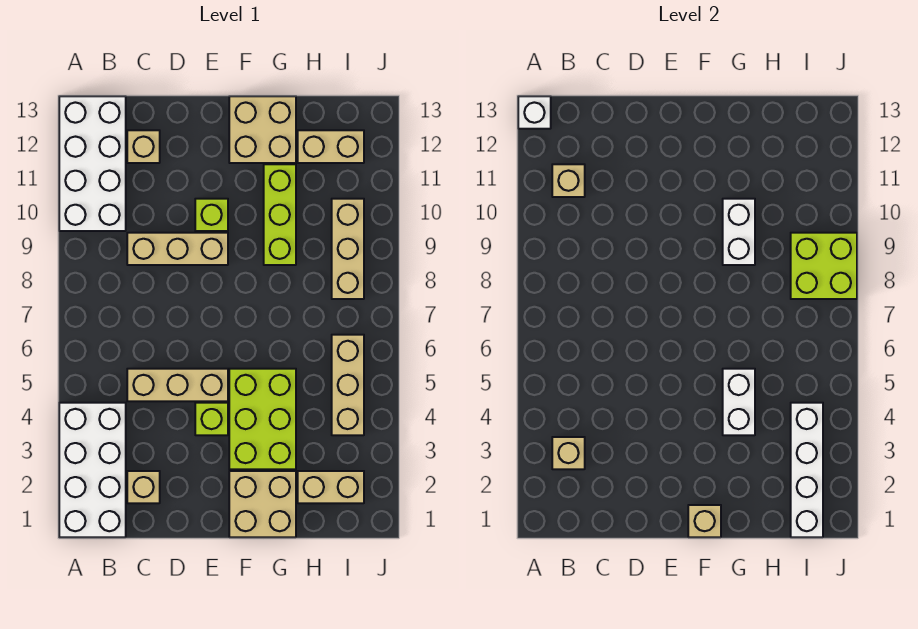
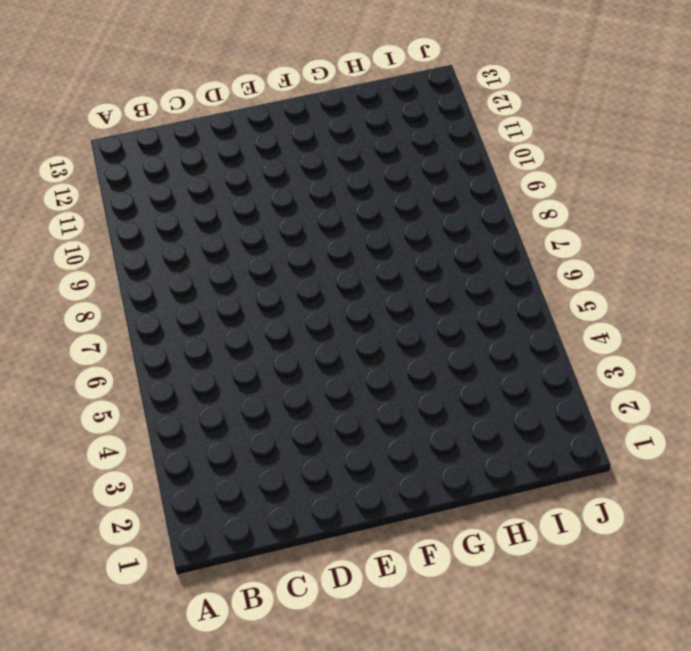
none -> white brick A1:B4 level 1
none -> white brick A10:B13 level 1
none -> tan brick C2 level 1

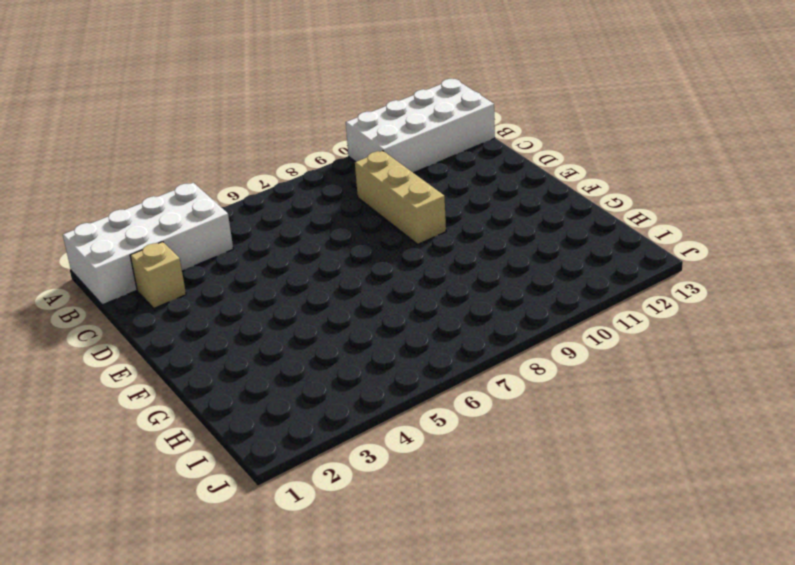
none -> tan brick C5:E5 level 1
none -> tan brick C12 level 1
none -> lime brick E4 level 1

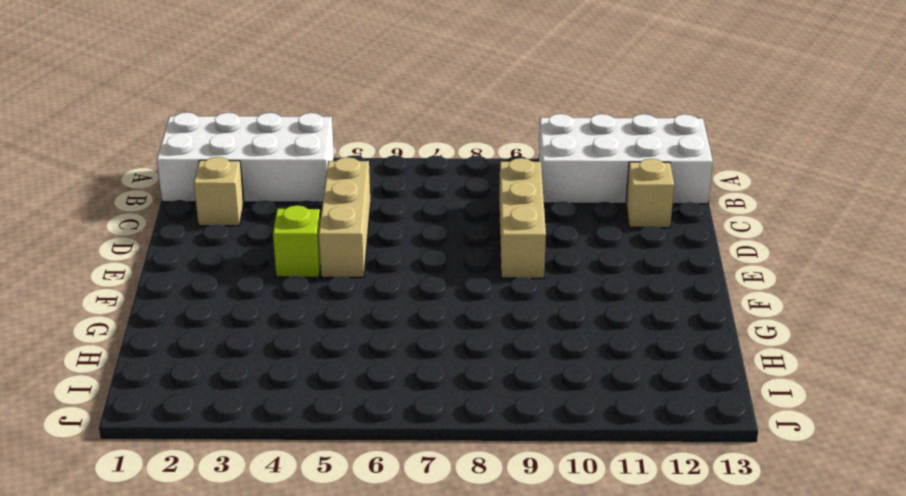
none -> lime brick E10 level 1
none -> tan brick F1:G2 level 1
none -> lime brick F3:G5 level 1

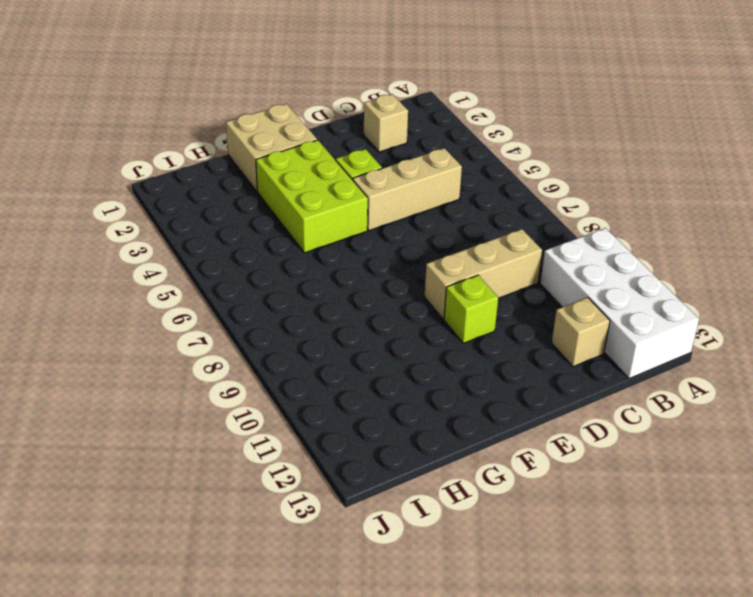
none -> white brick A1:B4 level 1
none -> tan brick F12:G13 level 1
none -> lime brick G9:G11 level 1

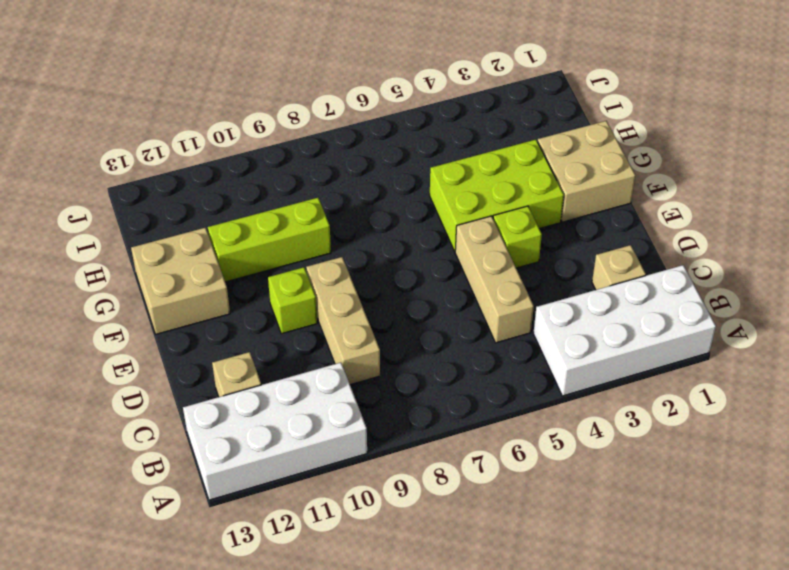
none -> tan brick H2:I2 level 1
none -> tan brick H12:I12 level 1
none -> tan brick I4:I6 level 1

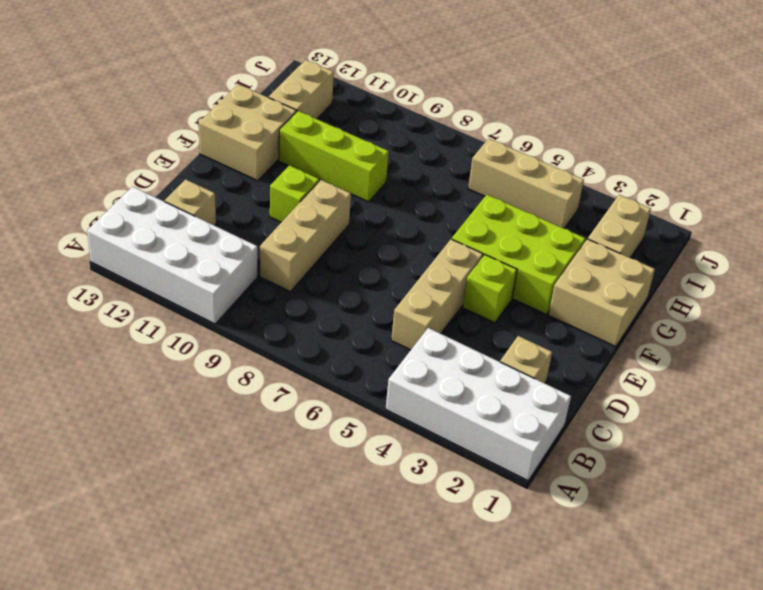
none -> tan brick I8:I10 level 1
none -> white brick A13 level 2
none -> tan brick B3 level 2

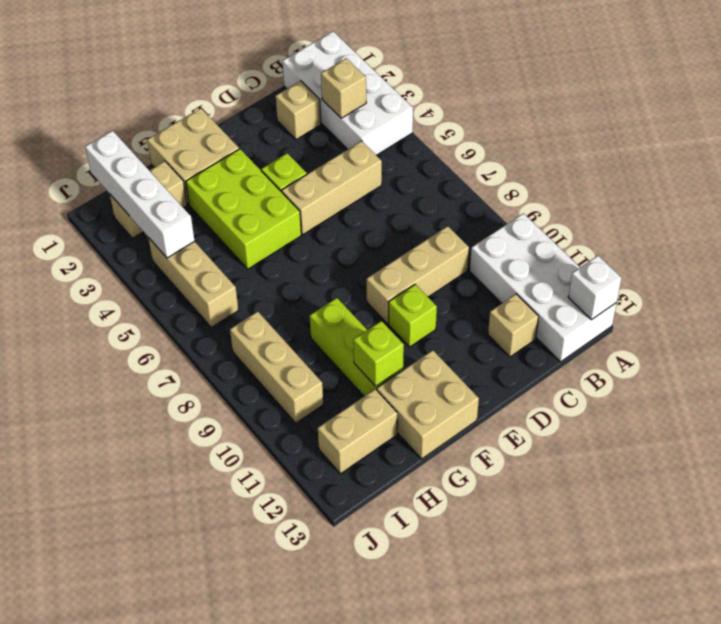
lime brick G11 level 2 -> none
none -> tan brick B11 level 2
none -> tan brick F1 level 2
none -> white brick G4:G5 level 2

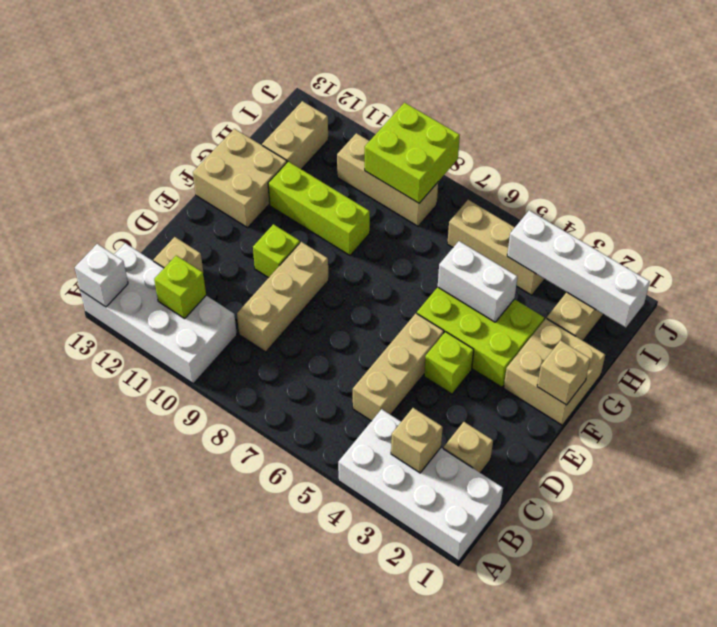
lime brick B11 level 2 -> tan brick B11 level 2
none -> white brick G9:G10 level 2

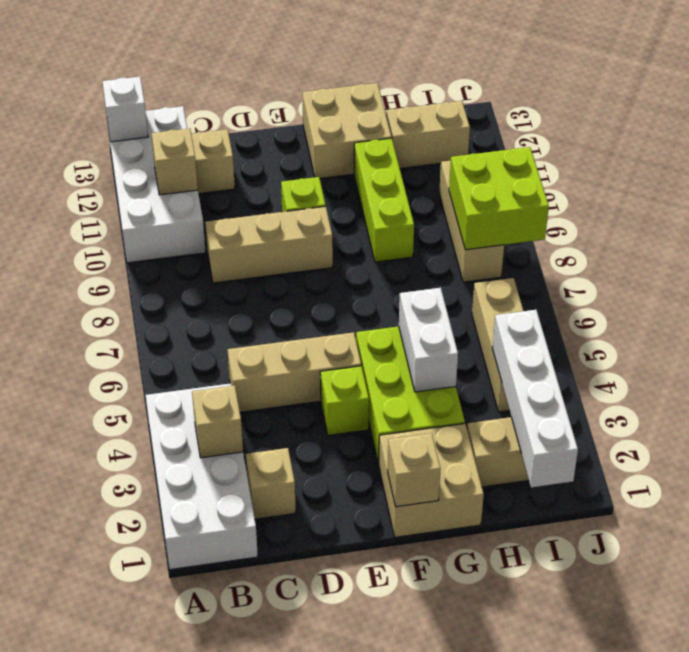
none -> white brick G9:G10 level 2

